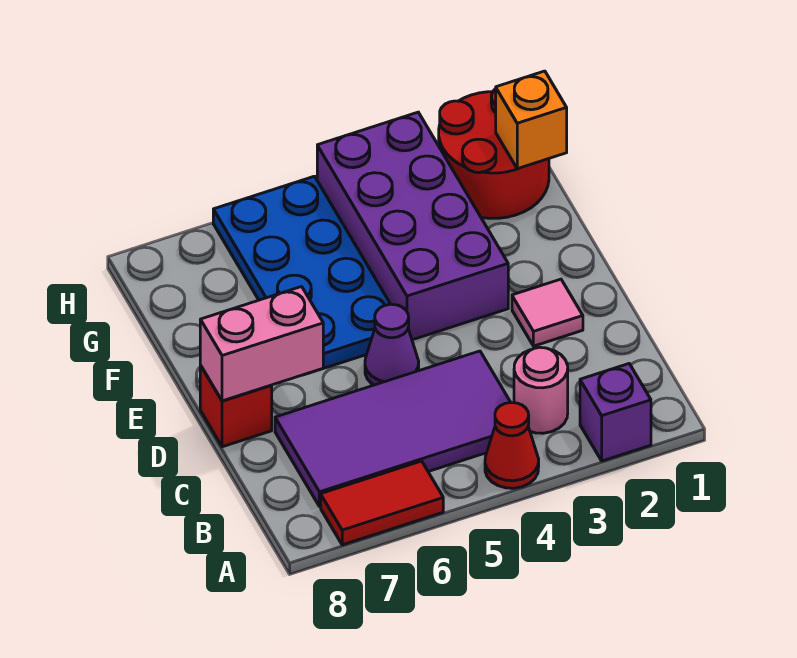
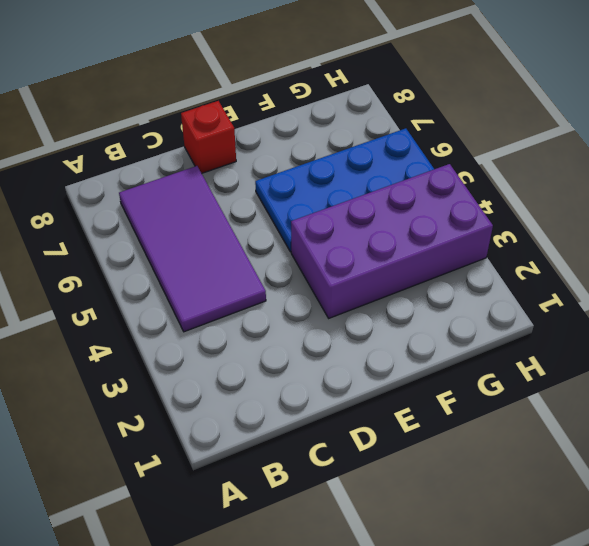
none -> purple brick A2 level 1
none -> red cone A4 level 1
none -> red tile A6:A7 level 1

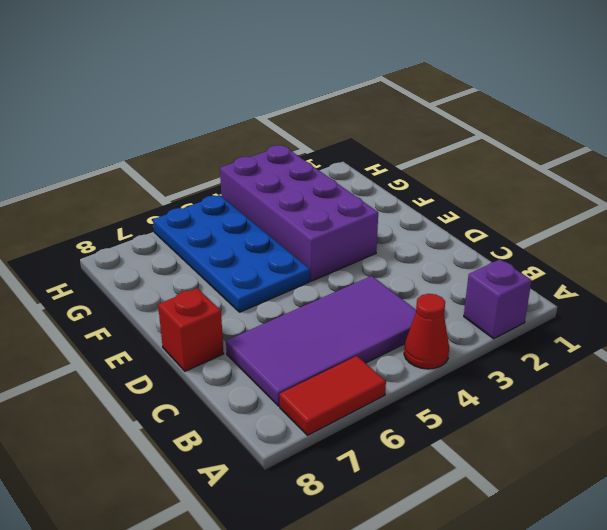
none -> pink round brick B3 level 1
none -> pink tile D2 level 1
none -> purple cone D5 level 1

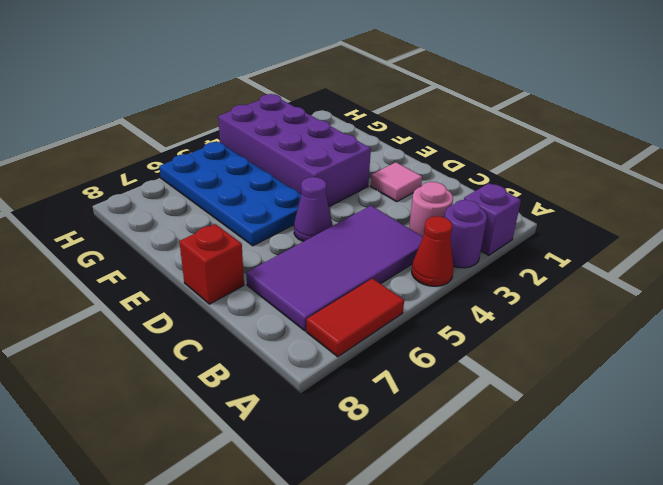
purple round brick A3 level 1 -> none
none -> red round brick G1:H2 level 1
none -> pink brick D7:D8 level 2
none -> orange brick G1 level 2

